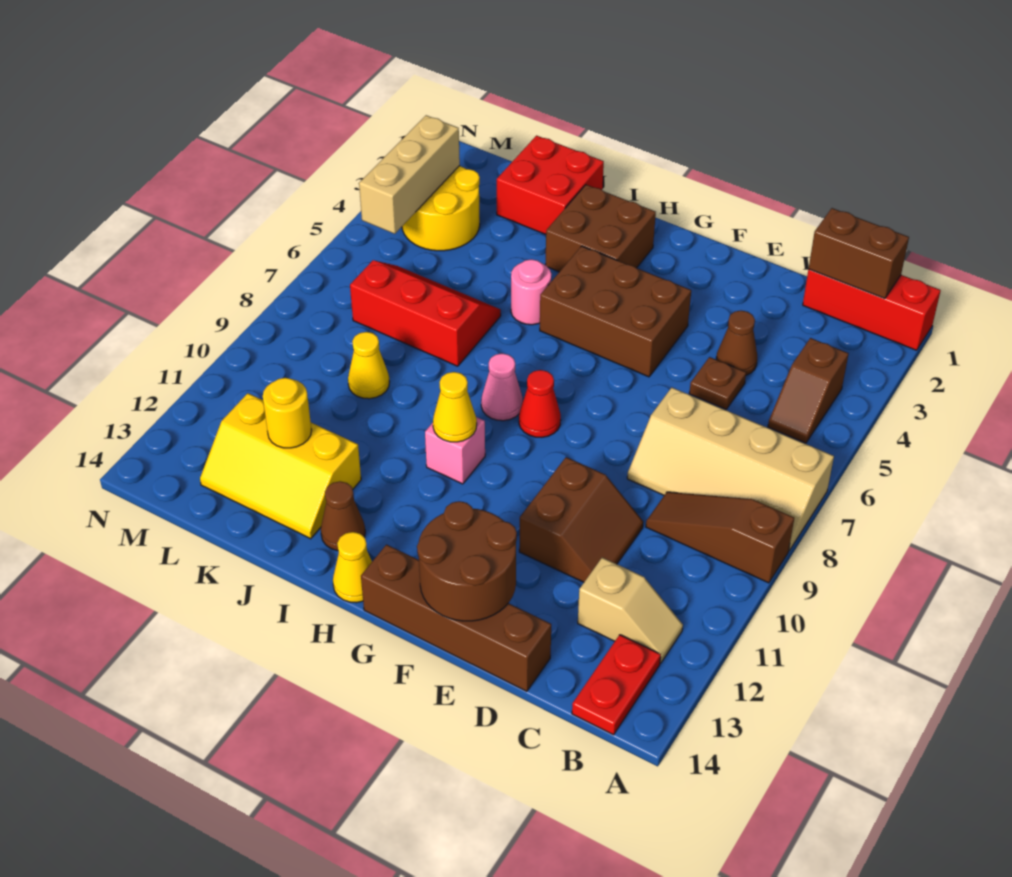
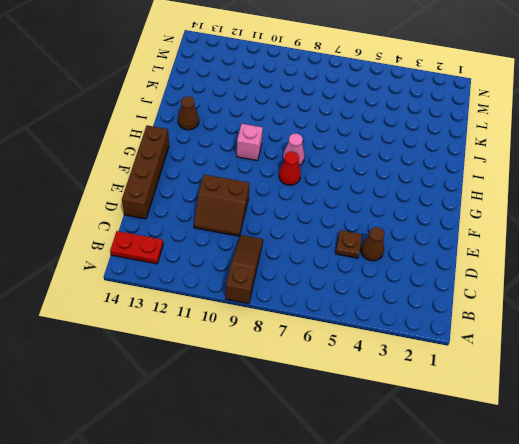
none -> red brick A1:C1 level 1
none -> tan slope A7:D8 level 1 top 7
none -> brown slope B4:B5 level 1 top 4

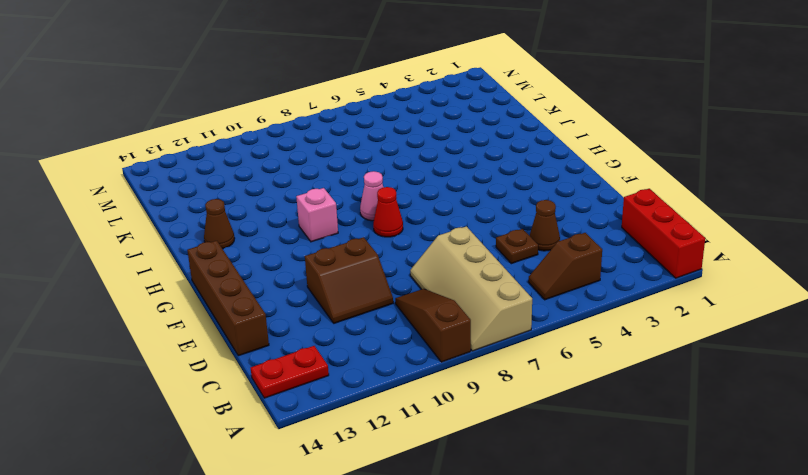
none -> tan slope B12:C12 level 1 top C
none -> brown brick F4:H5 level 1
none -> brown brick H2:I3 level 1

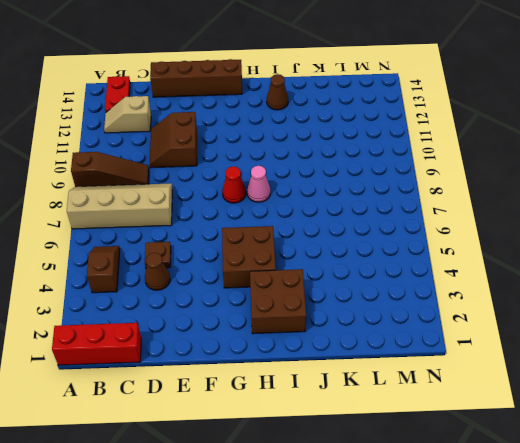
brown brick G4:H5 level 1 -> brown brick F4:H5 level 1
none -> pink brick H10 level 1
none -> yellow cone H14 level 1
none -> pink round brick I5 level 1

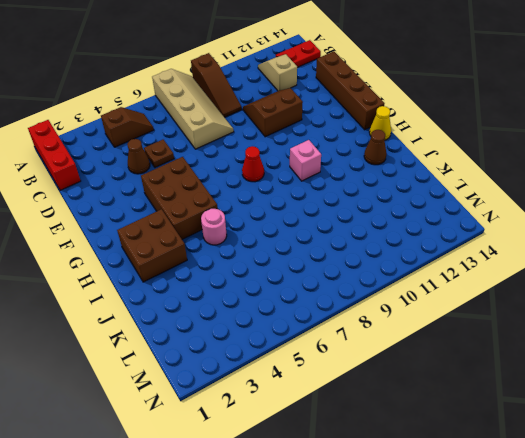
none -> pink cone H8 level 1
none -> red brick J1:K2 level 1
none -> red slope J6:L7 level 1 top 7

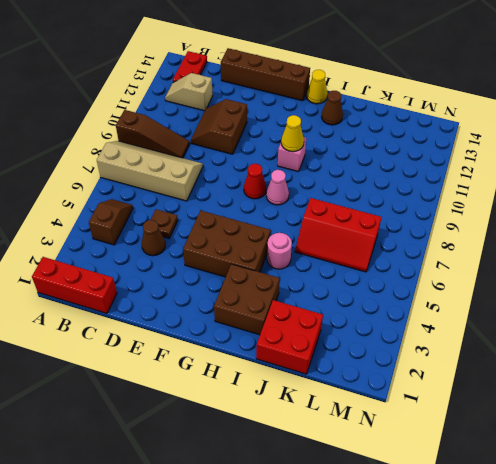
none -> yellow slope J12:L13 level 1 top 12
none -> yellow cone K9 level 1
none -> yellow round brick L3:M4 level 1

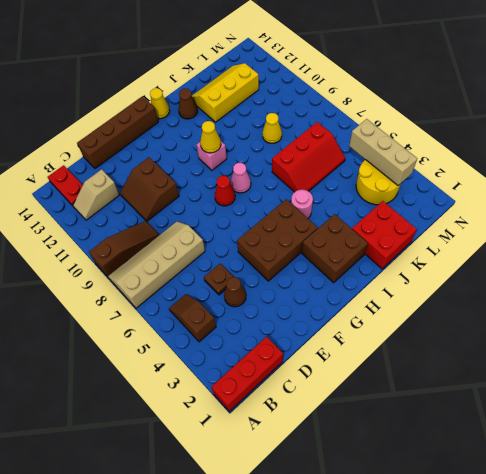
none -> brown brick B1:C1 level 2
none -> brown round brick E13:F14 level 2
none -> yellow round brick K12 level 2

